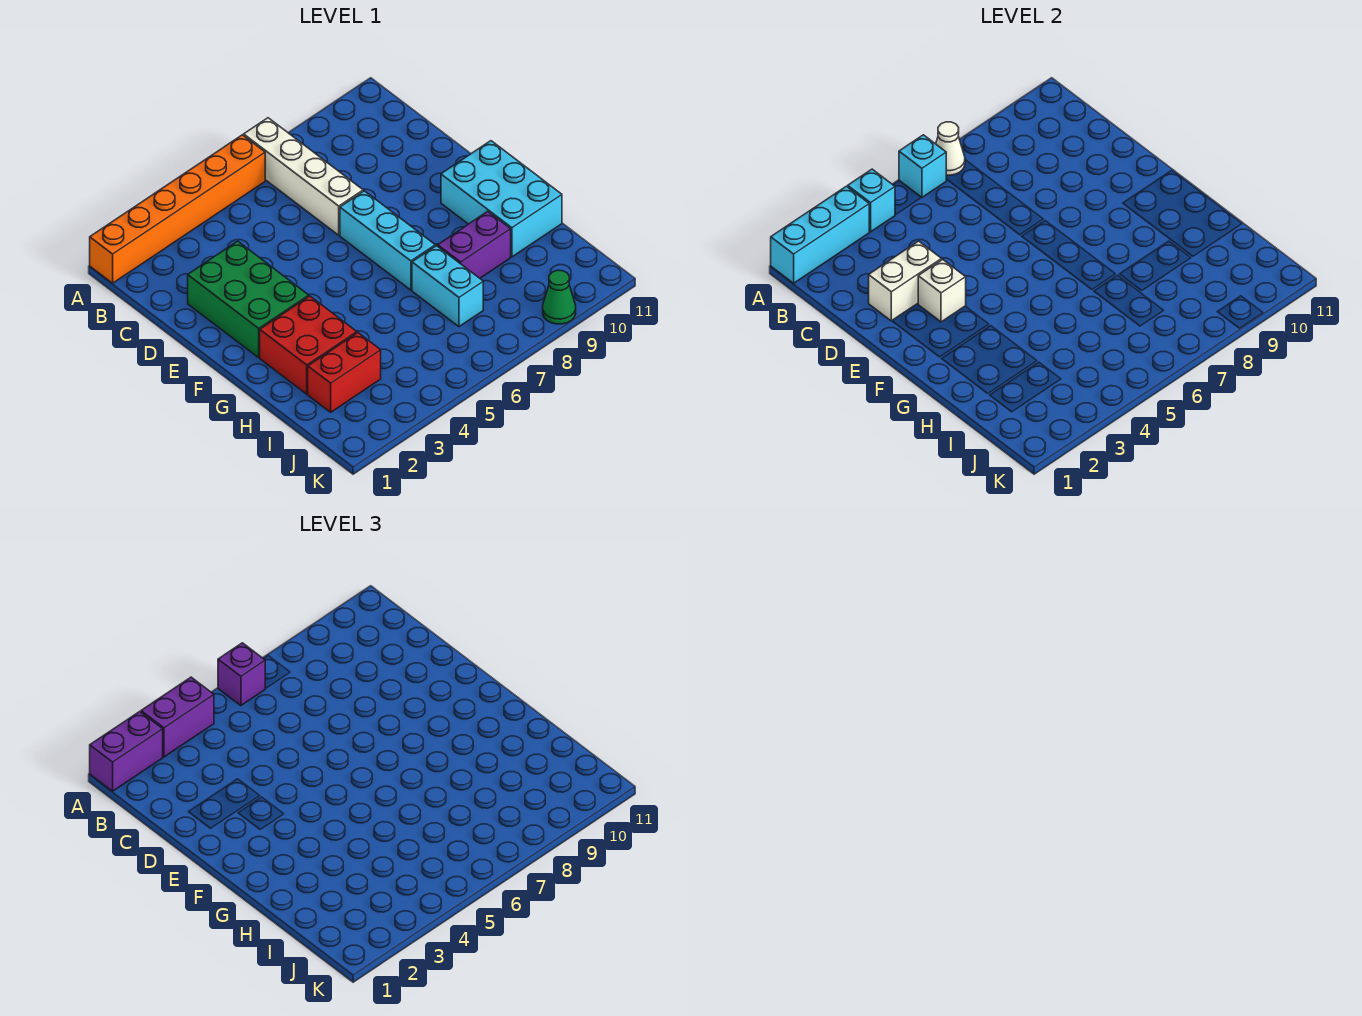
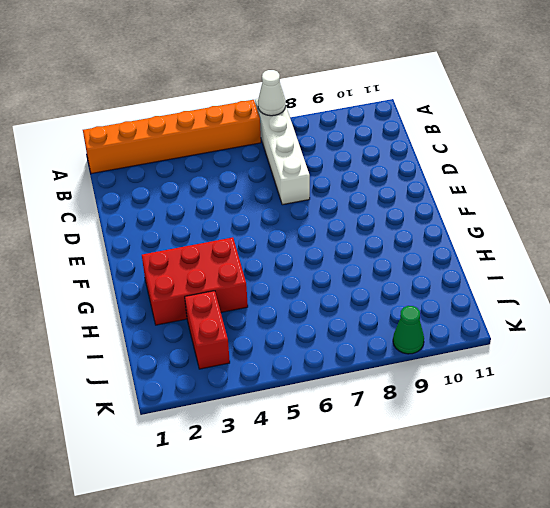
red brick G2:H4 level 1 -> red brick G2:H3 level 1
red brick I3:J3 level 1 -> red brick I2:I3 level 1
none -> green brick D2:F3 level 1
none -> cyan brick E7:G7 level 1
none -> cyan brick F10:H11 level 1

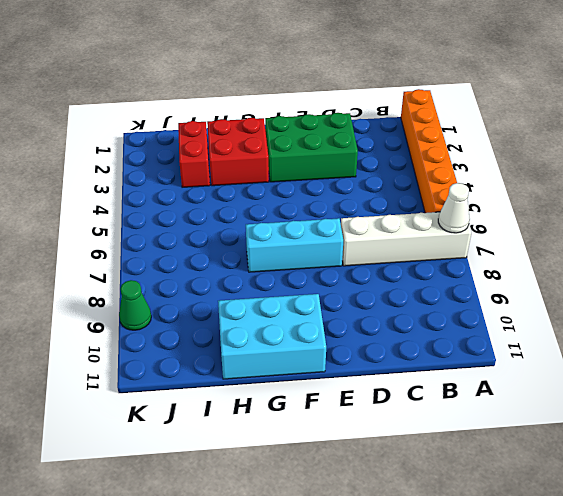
none -> cyan brick H7:I7 level 1
none -> purple brick H8:H9 level 1
none -> cyan brick A1:A3 level 2

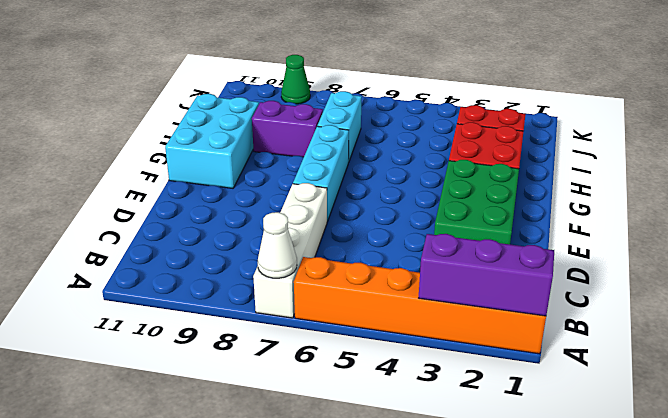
purple brick A1:A3 level 2 -> cyan brick A1:A3 level 2
none -> cyan brick A4 level 2
none -> cyan brick A6 level 2
none -> white brick D2:D3 level 2

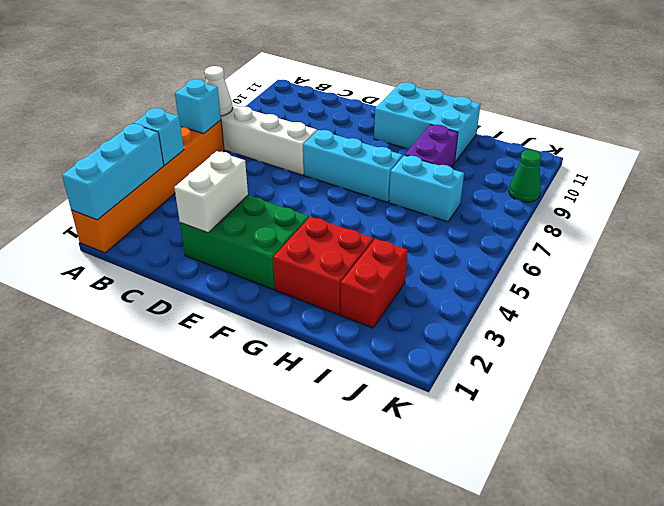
none -> white brick E3 level 2
none -> purple brick A1:A2 level 3
none -> purple brick A3:A4 level 3

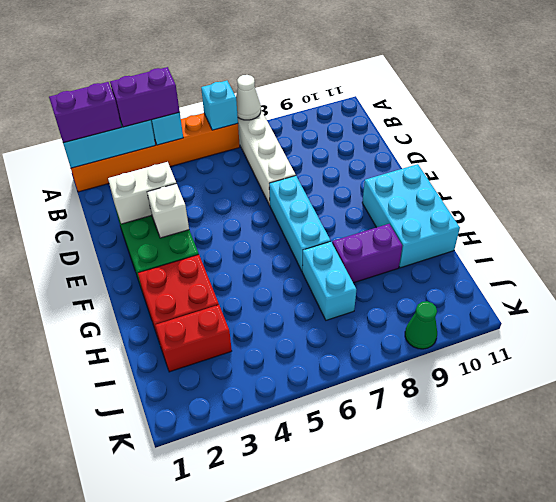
none -> purple brick A6 level 3

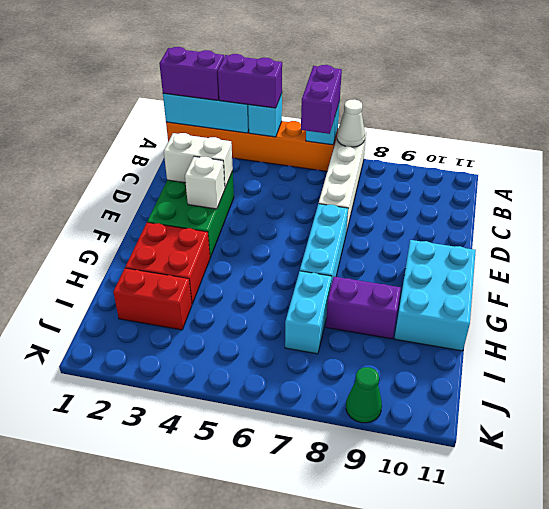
purple brick A6:B6 level 3 -> purple brick A6 level 3

